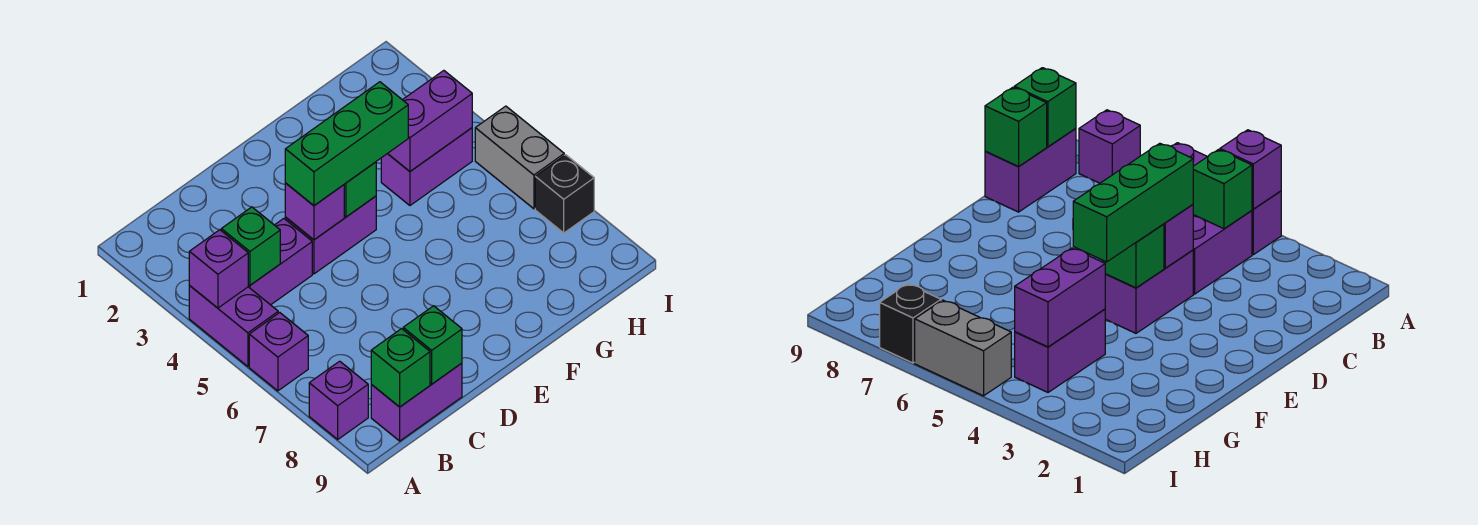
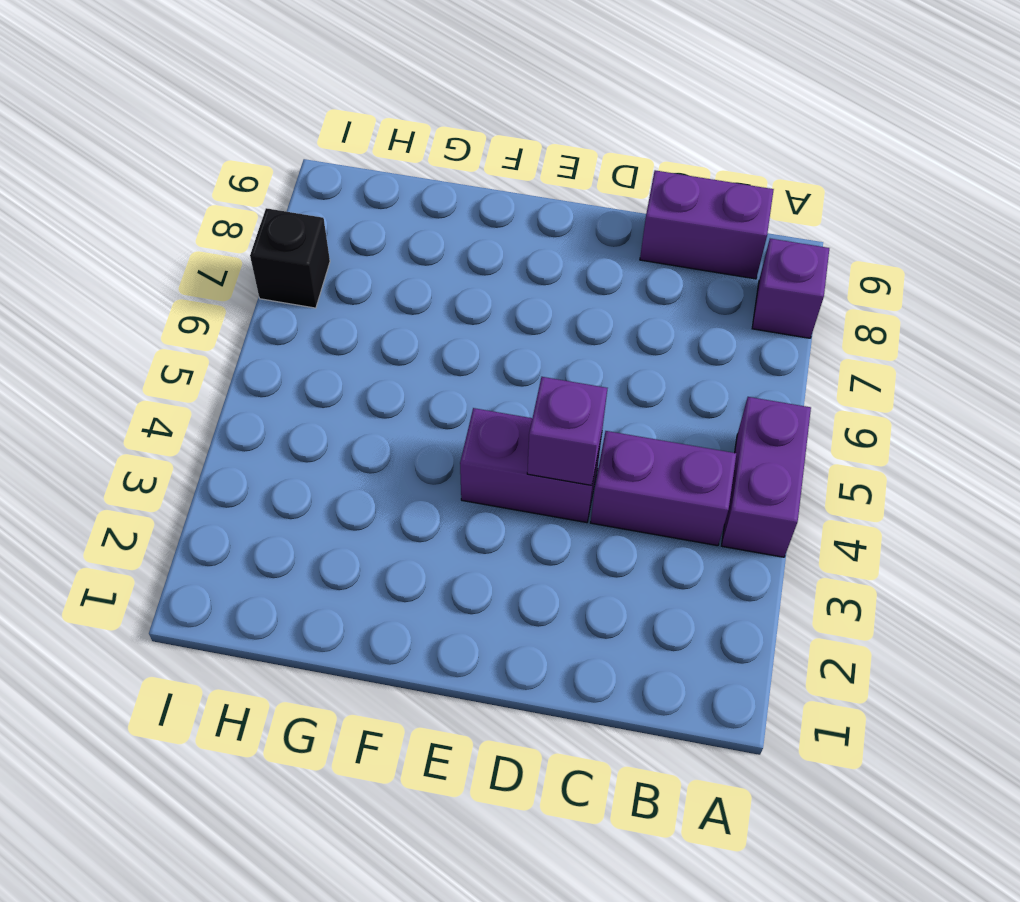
none -> purple brick A6 level 1
none -> purple brick G4:H4 level 1
none -> grey brick I5:I6 level 1

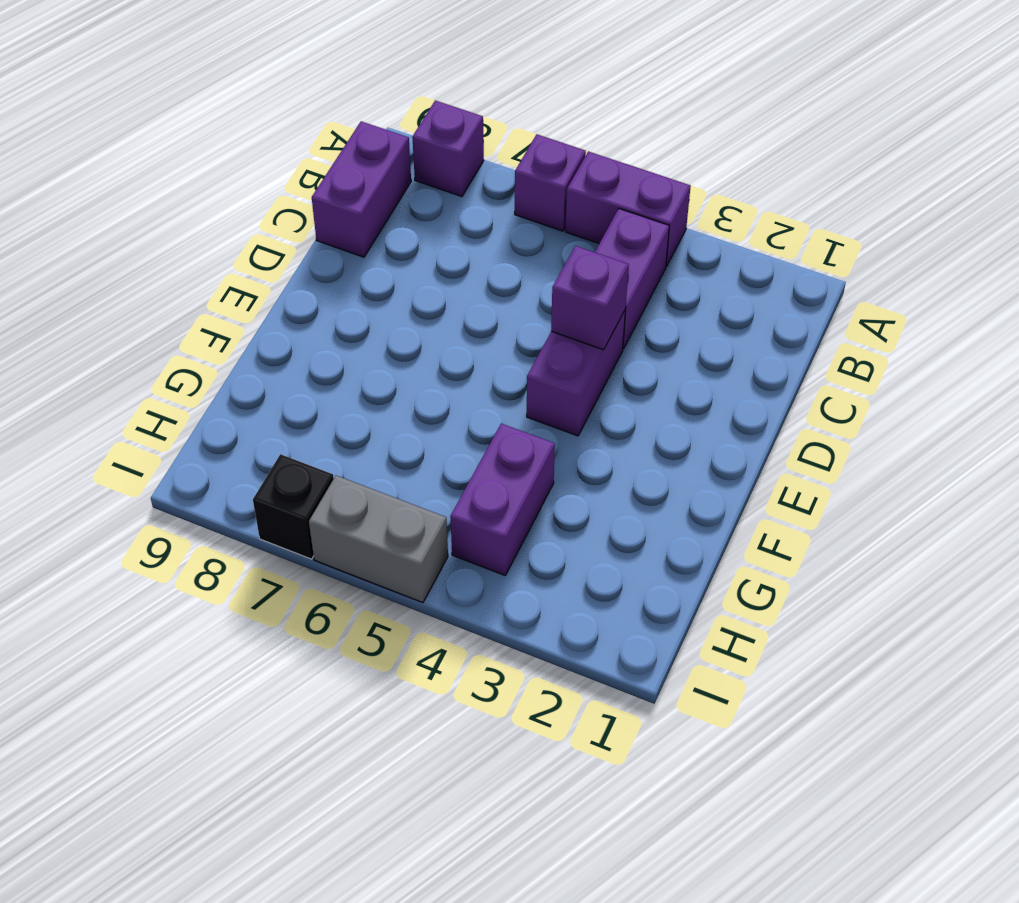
none -> purple brick A4 level 2
none -> green brick B4 level 2
none -> green brick B9 level 2

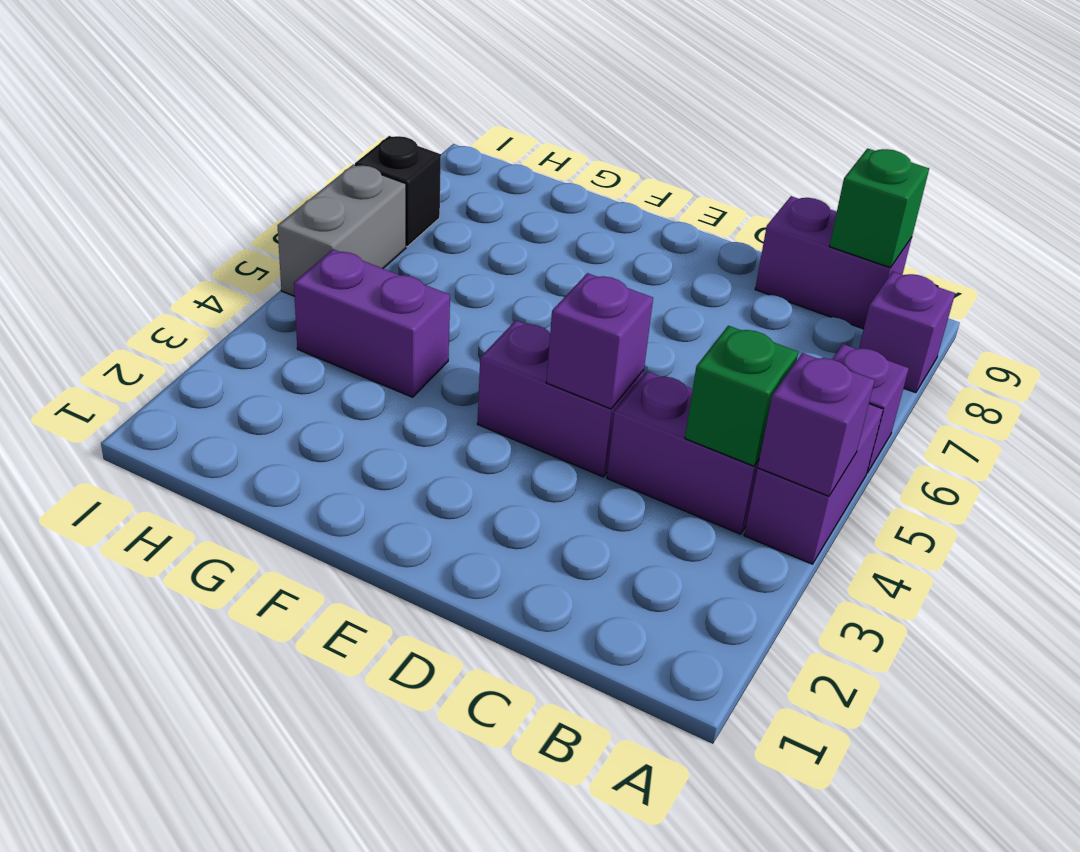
none -> green brick C9 level 2
none -> green brick E4 level 2
none -> purple brick G4:H4 level 2

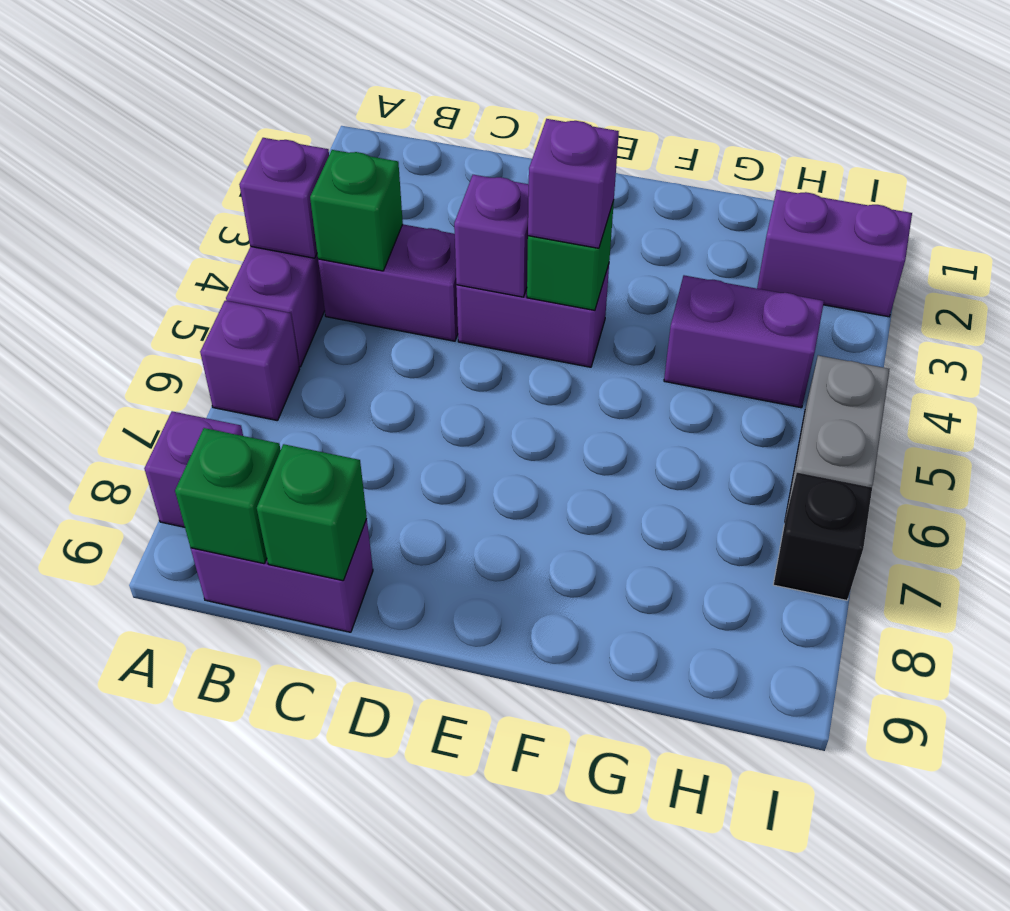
purple brick E4 level 3 -> green brick D4:F4 level 3
purple brick H2:I2 level 1 -> purple brick G4:H4 level 2

